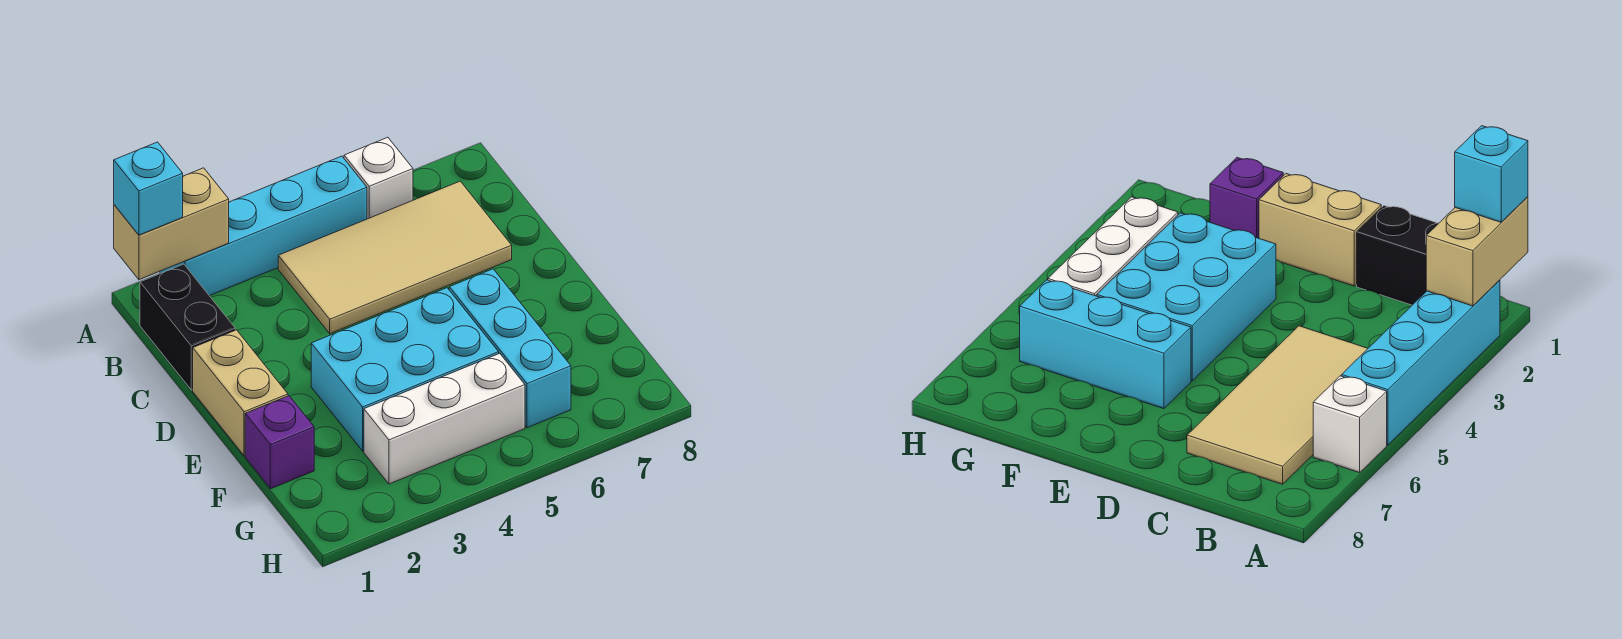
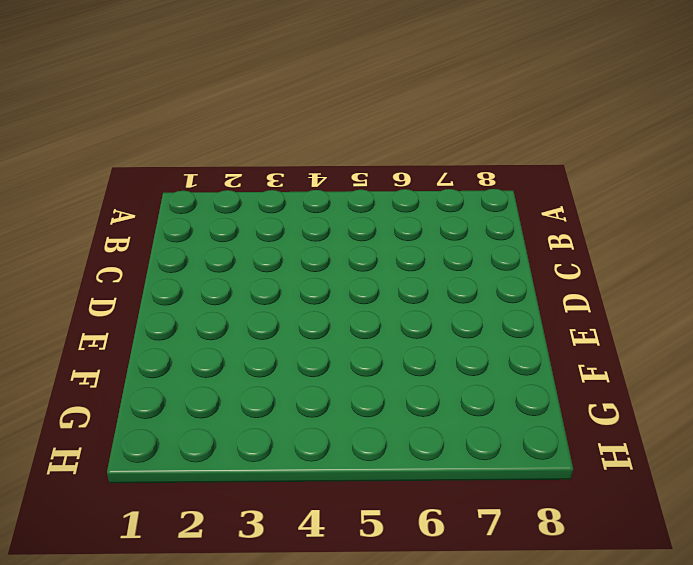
none -> cyan brick A2:A5 level 1
none -> white brick A6 level 1

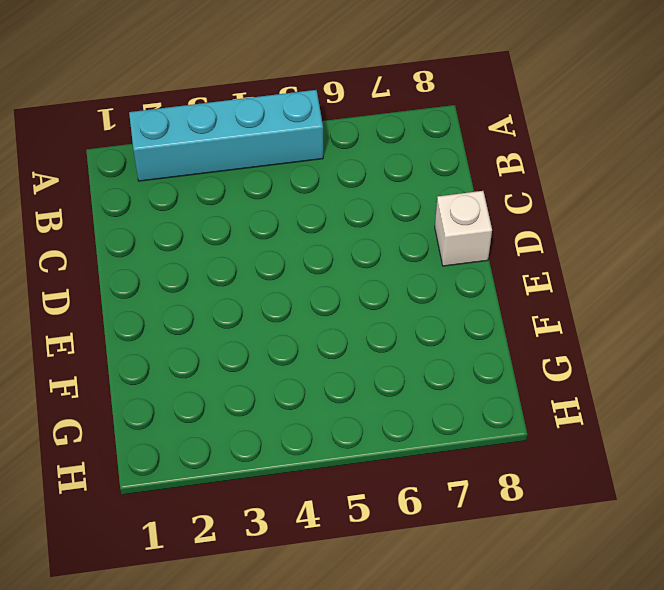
white brick D8 level 1 -> white brick A6 level 1
none -> black brick B1:C1 level 1
none -> tan tile B4:C7 level 1

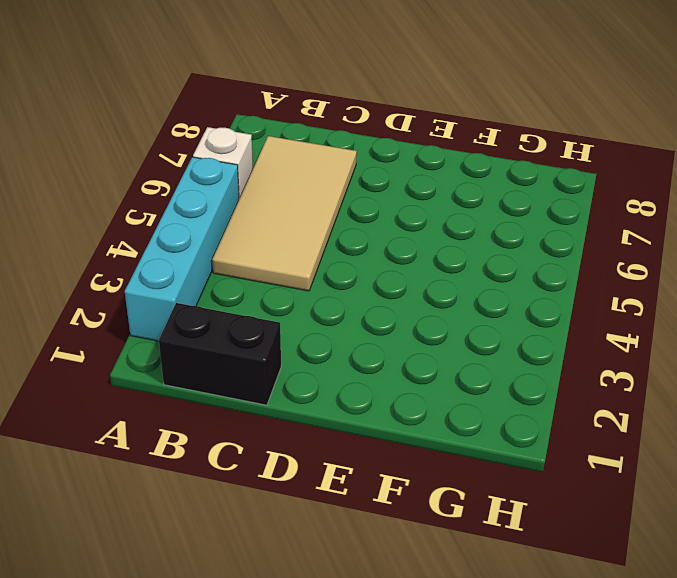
none -> tan brick D1:E1 level 1
none -> cyan brick E3:F5 level 1

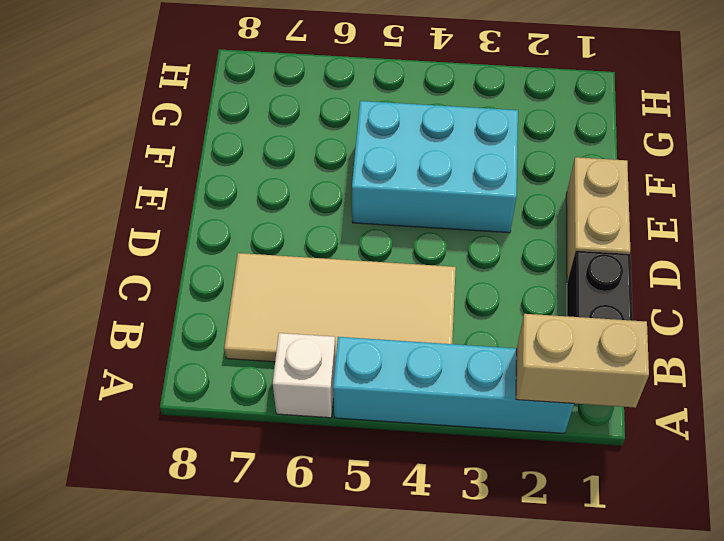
none -> cyan brick E6:G6 level 1
none -> purple brick F1 level 1

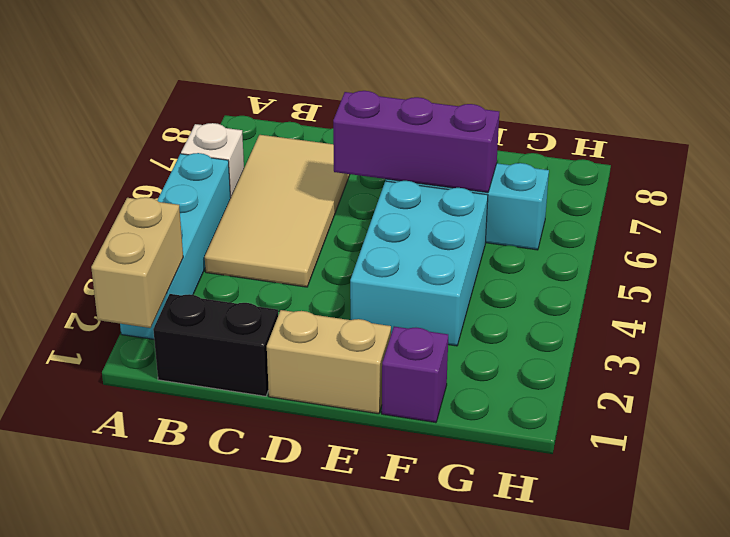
purple brick D6:F6 level 2 -> none
none -> white brick G3:G5 level 1
none -> cyan brick A1 level 3

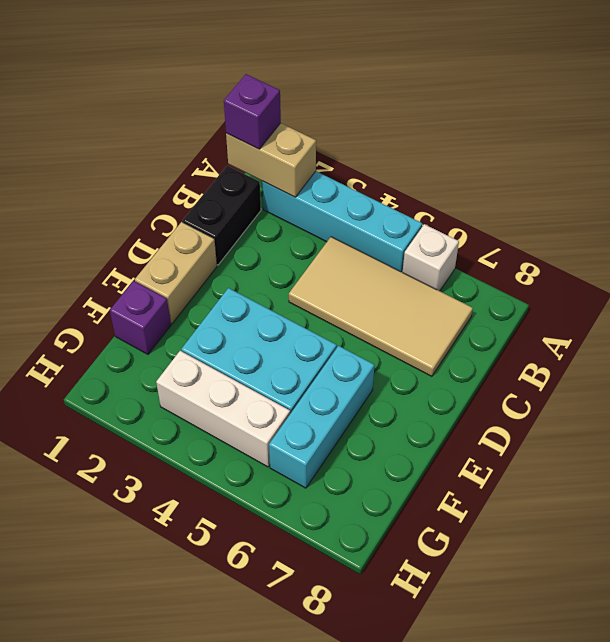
purple brick A1 level 3 -> cyan brick A1 level 3

